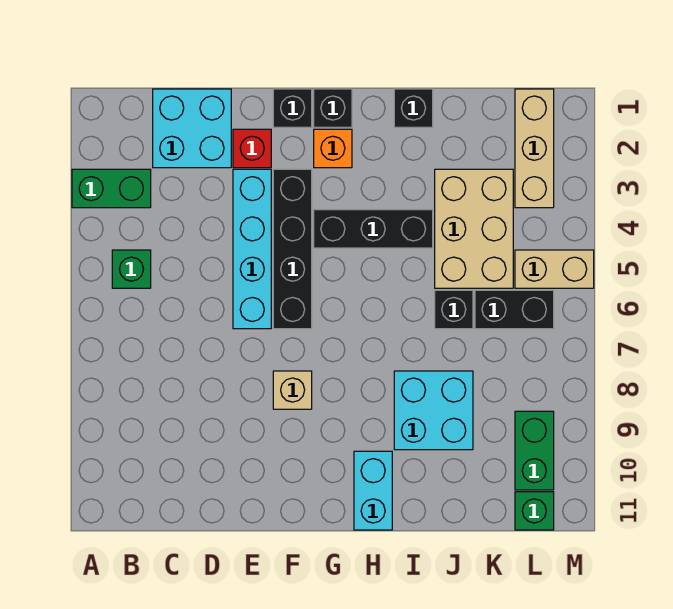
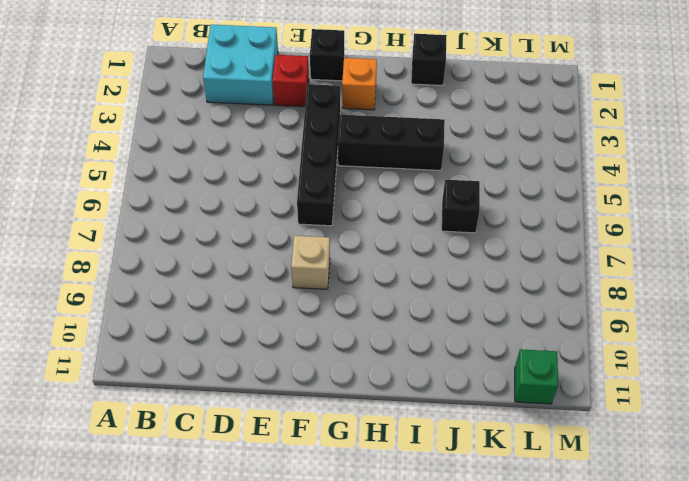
none -> green brick A3:B3 level 1
none -> green brick B5 level 1
none -> cyan brick E3:E6 level 1

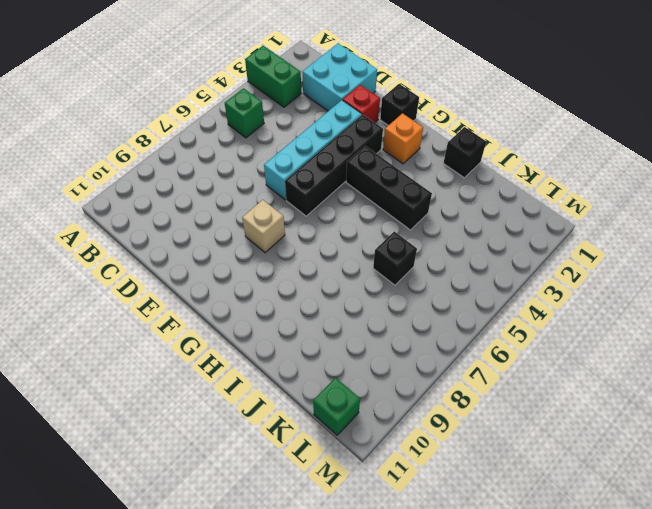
none -> black brick G1 level 1
none -> cyan brick H10:H11 level 1
none -> cyan brick I8:J9 level 1

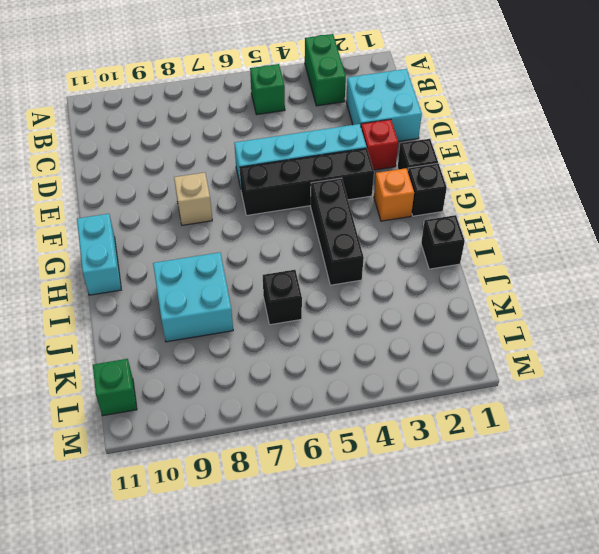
cyan brick G11:H11 level 1 -> cyan brick H10:H11 level 1
none -> tan brick J3:K5 level 1
none -> black brick K6:L6 level 1
none -> tan brick L1:L3 level 1

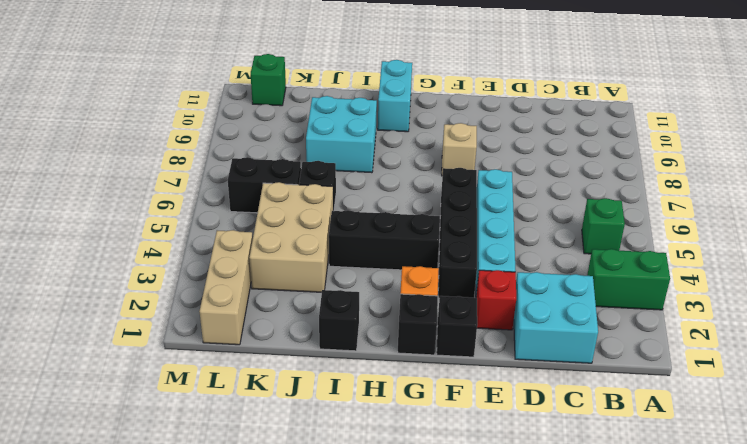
none -> tan brick L5:M5 level 1
none -> green brick L9:L10 level 1

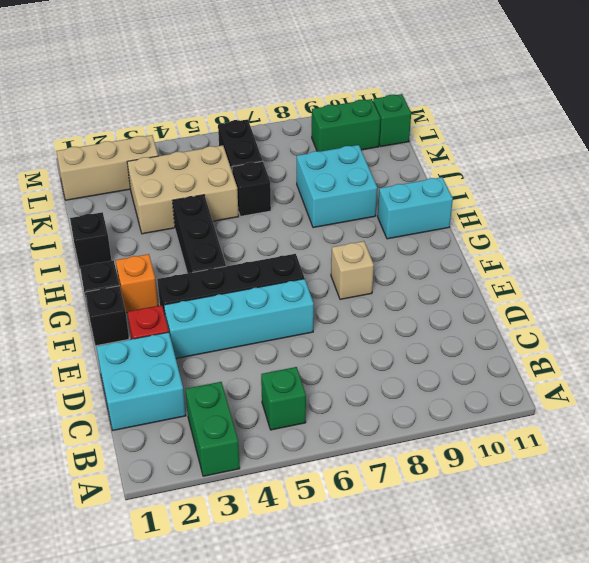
none -> tan brick L5:M5 level 1

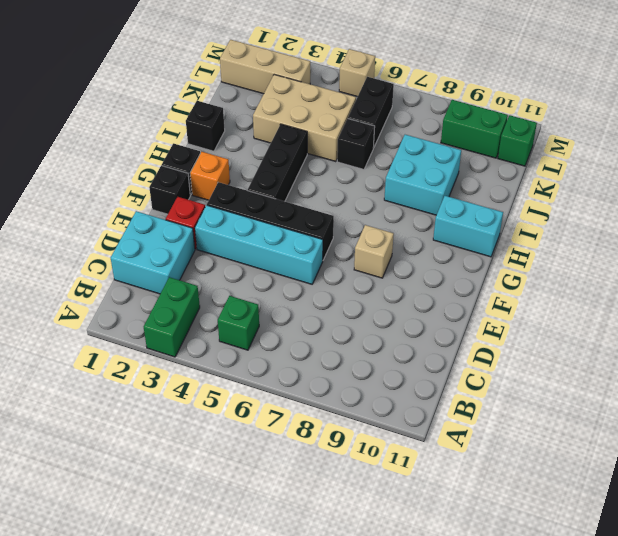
tan brick M5 level 1 -> tan brick L5:M5 level 1

